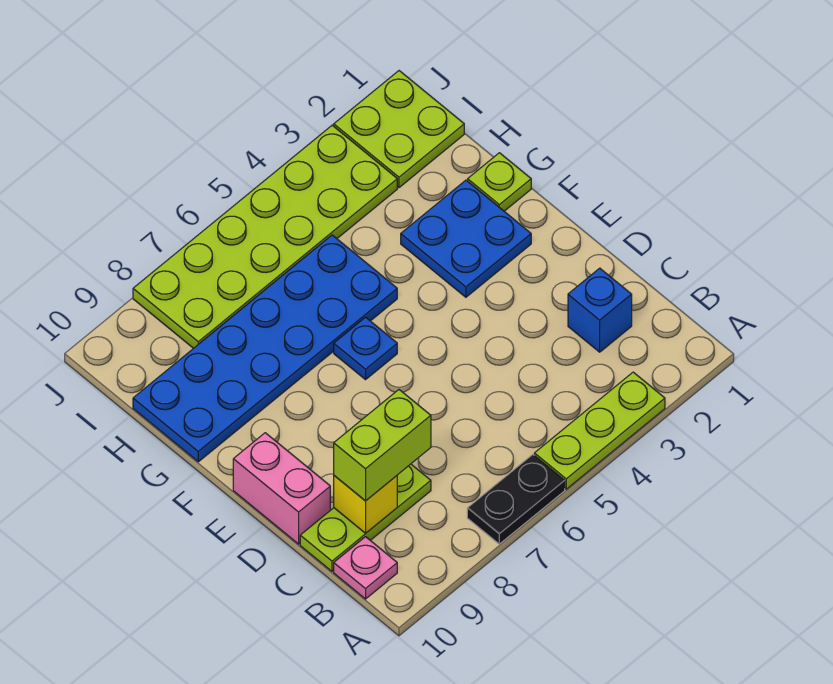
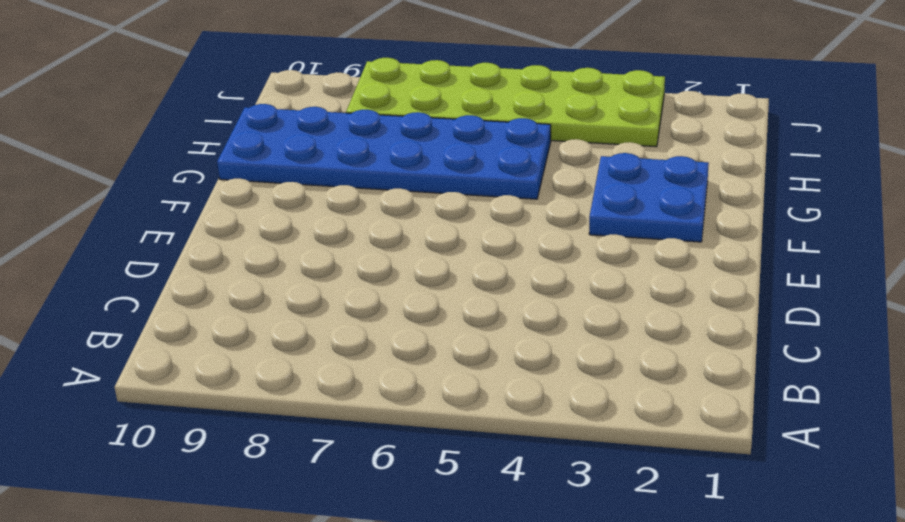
none -> lime plate A3:A5 level 1
none -> black plate A6:A7 level 1
none -> pink plate B10 level 1

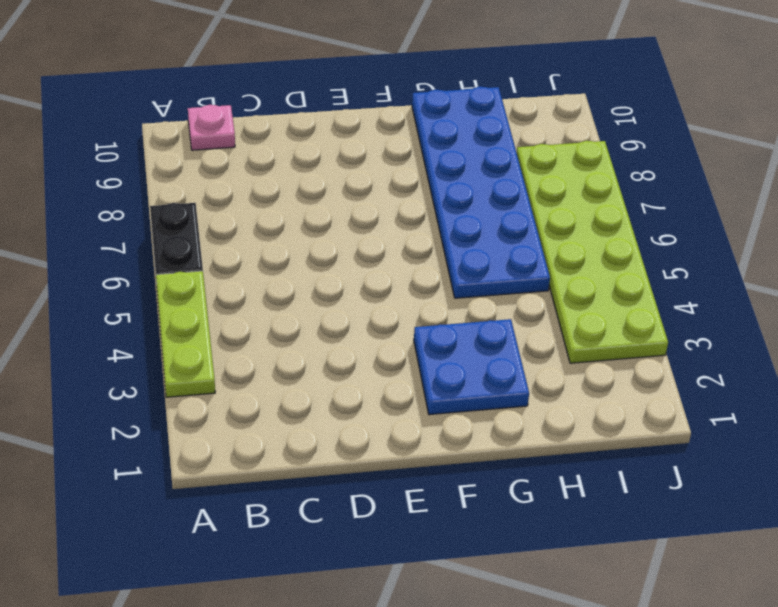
none -> blue brick C2 level 1
none -> lime plate C8:C10 level 1
none -> pink brick D10:E10 level 1

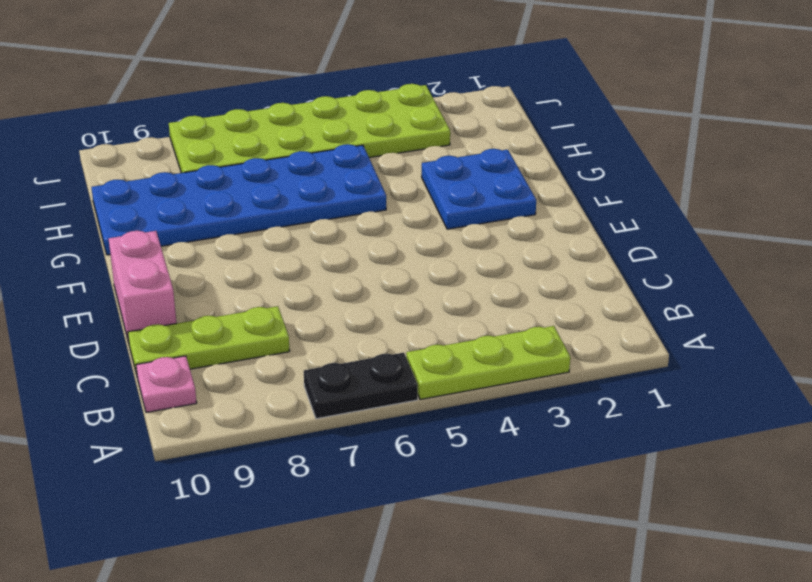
none -> blue brick C2 level 1
none -> blue plate F6 level 1
none -> lime plate G1 level 1

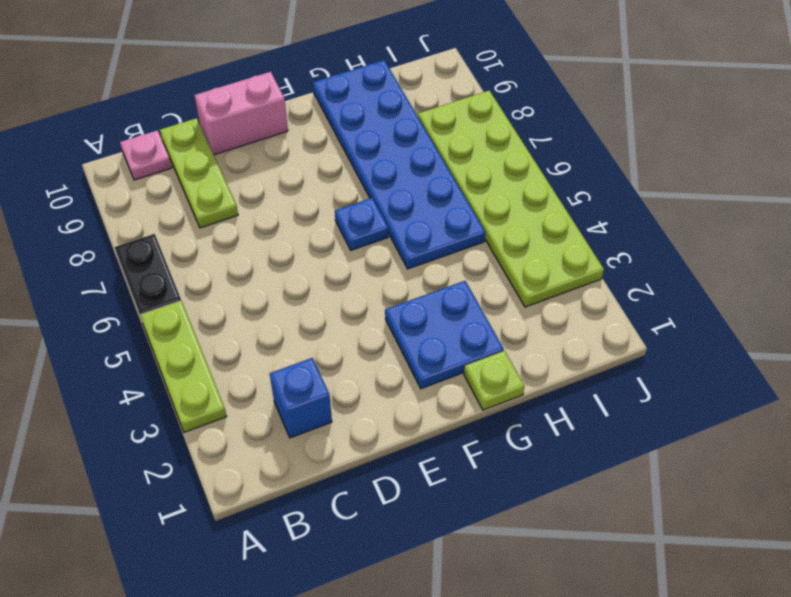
none -> lime plate I1:J2 level 1
none -> yellow brick C9 level 2
none -> lime brick C8:C9 level 3

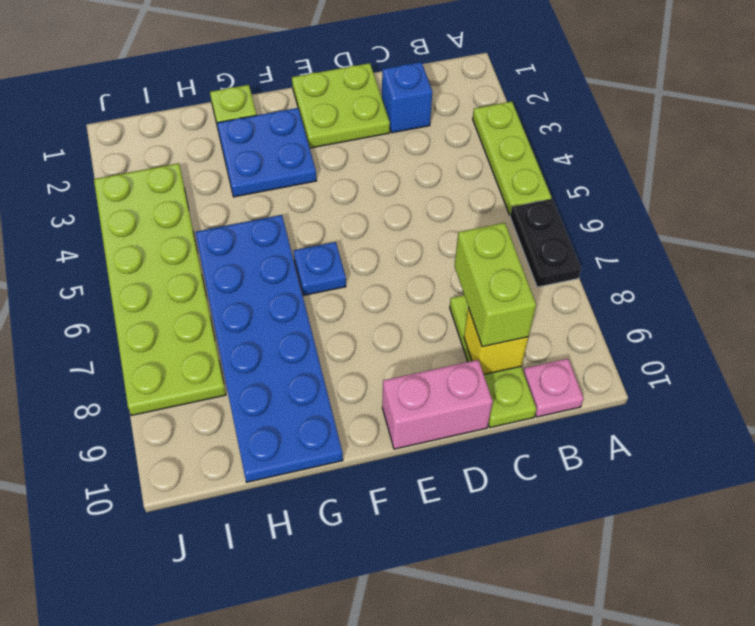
lime plate D1:E2 level 1 -> lime plate I1:J2 level 1

